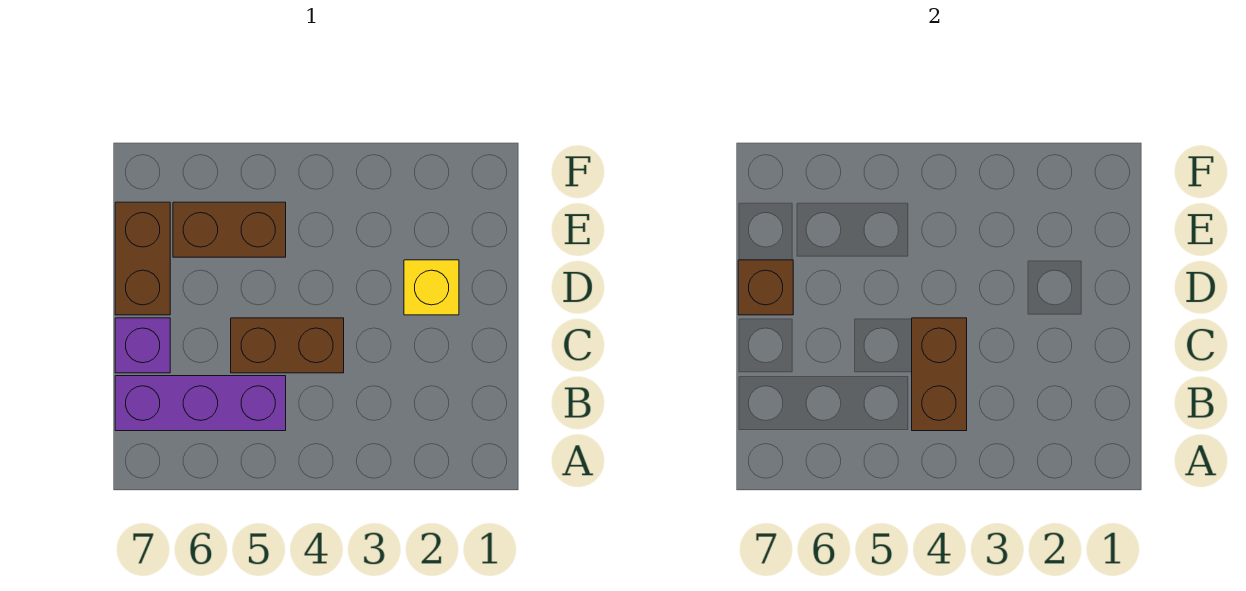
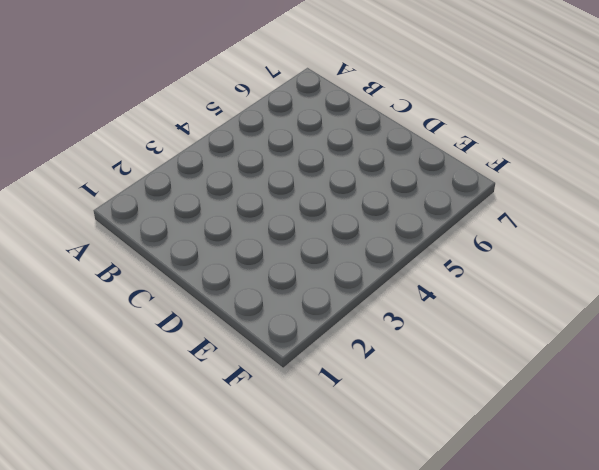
none -> purple brick B5:B7 level 1
none -> brown brick C4:C5 level 1

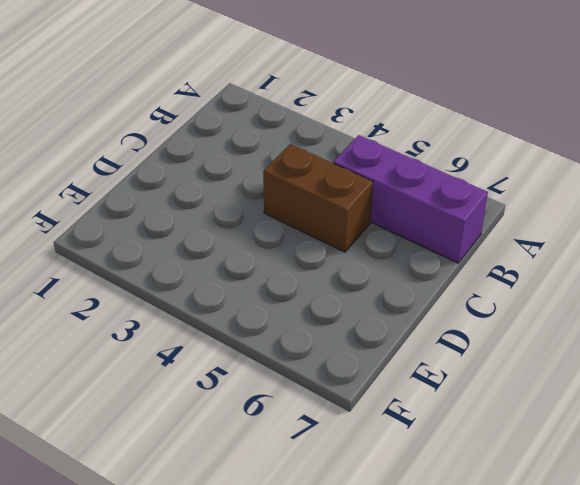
none -> purple brick C7 level 1
none -> yellow brick D2 level 1

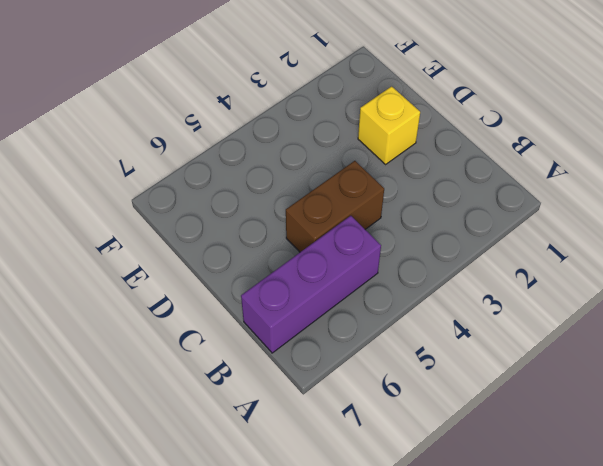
none -> purple brick C7 level 1
none -> brown brick D7:E7 level 1

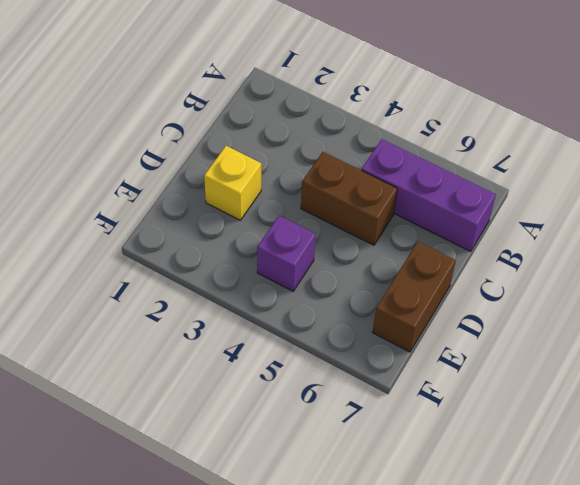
purple brick E4 level 1 -> purple brick C7 level 1
none -> brown brick E5:E6 level 1
none -> brown brick B4:C4 level 2

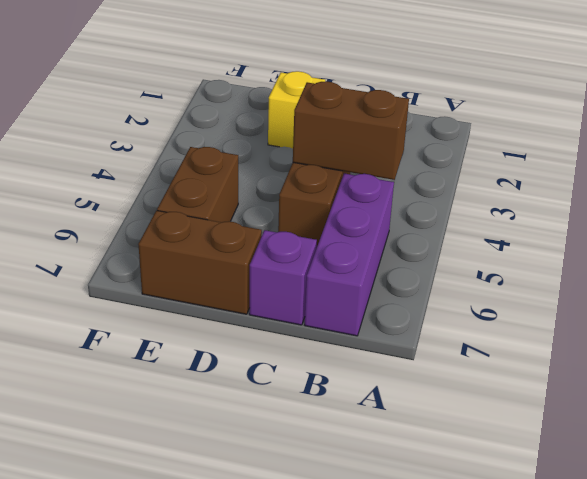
none -> brown brick D7 level 2

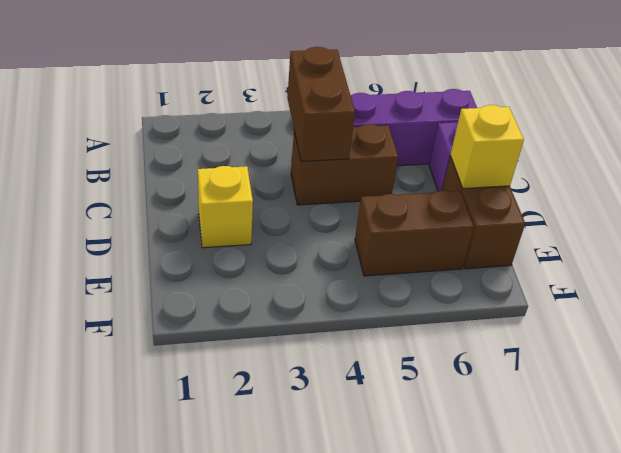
yellow brick D7 level 2 -> brown brick D7 level 2

